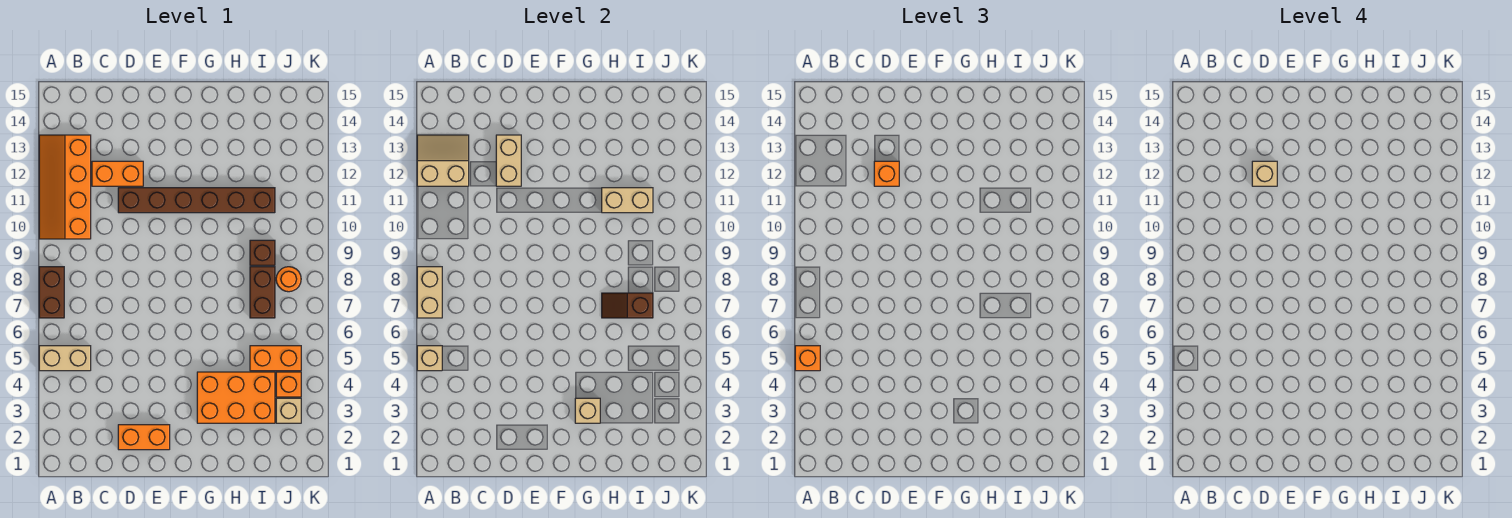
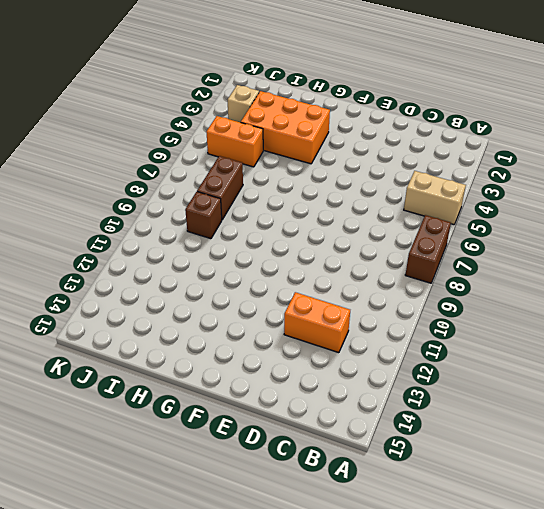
none -> orange slope A10:B13 level 1 top B
none -> orange brick D2:E2 level 1
none -> brown brick D11:I11 level 1

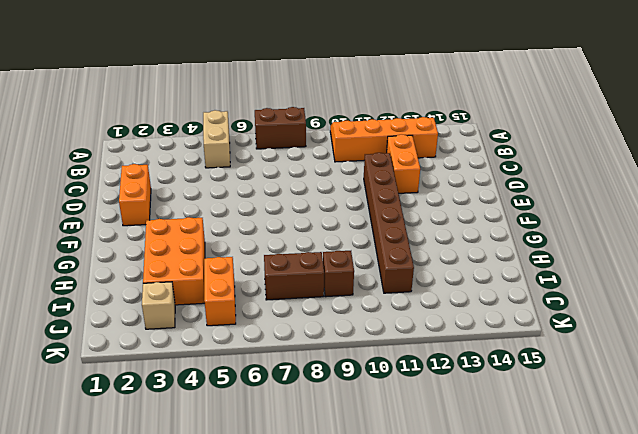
none -> orange brick J4 level 1
none -> orange round brick J8 level 1
none -> tan brick A5 level 2

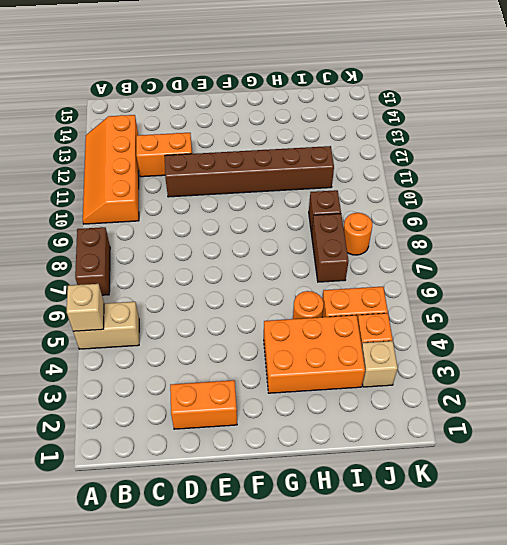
orange round brick H5 level 1 -> none
none -> tan brick A7:A8 level 2
none -> tan slope A12:B13 level 2 top 12
none -> tan brick D12:D13 level 2

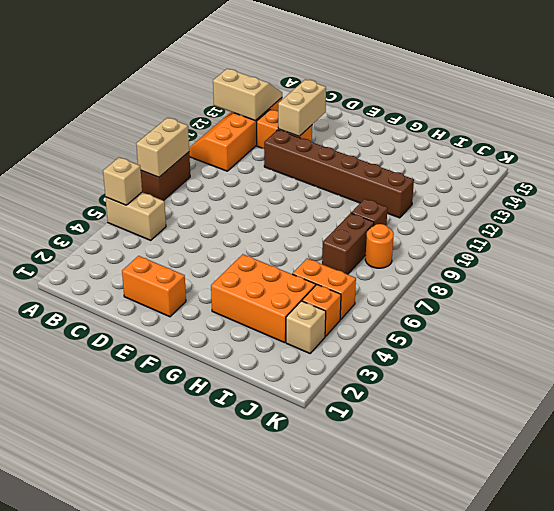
none -> tan brick G3 level 2
none -> brown slope H7:I7 level 2 top I
none -> tan brick H11:I11 level 2

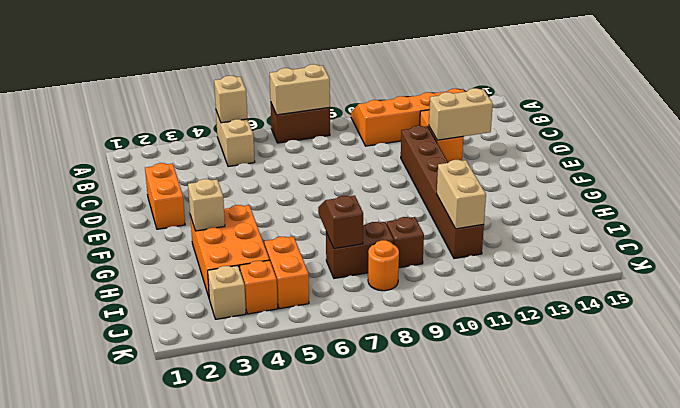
none -> tan slope A12:B13 level 2 top 12
none -> orange brick A5 level 3
none -> orange brick D12 level 3

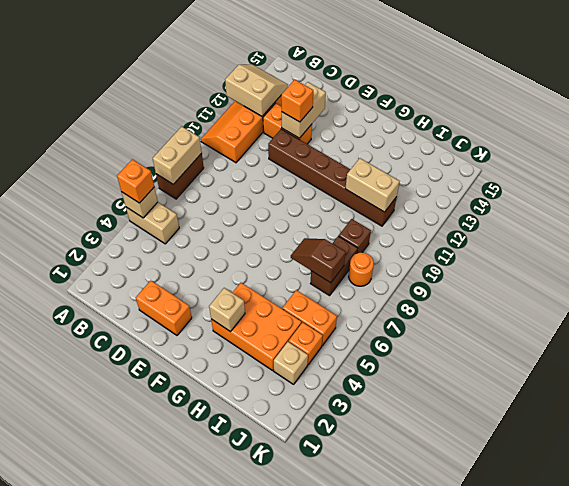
none -> tan brick D12 level 4

